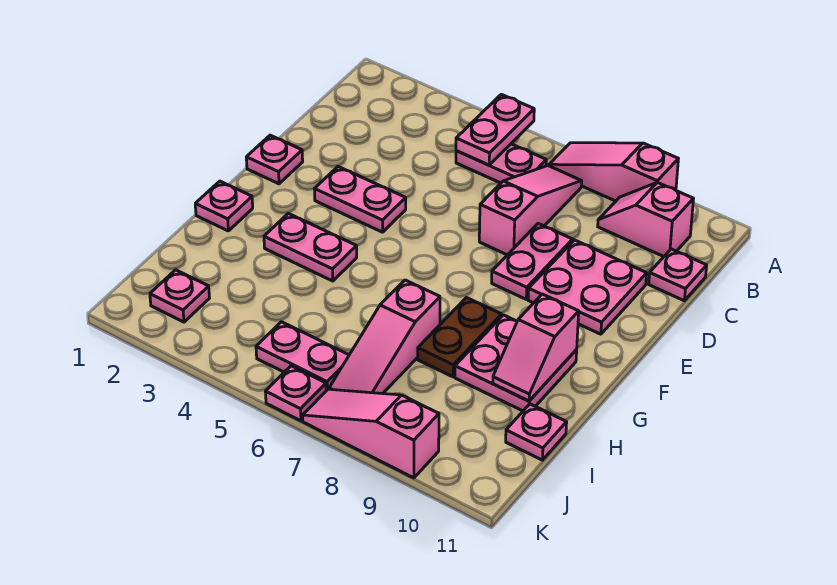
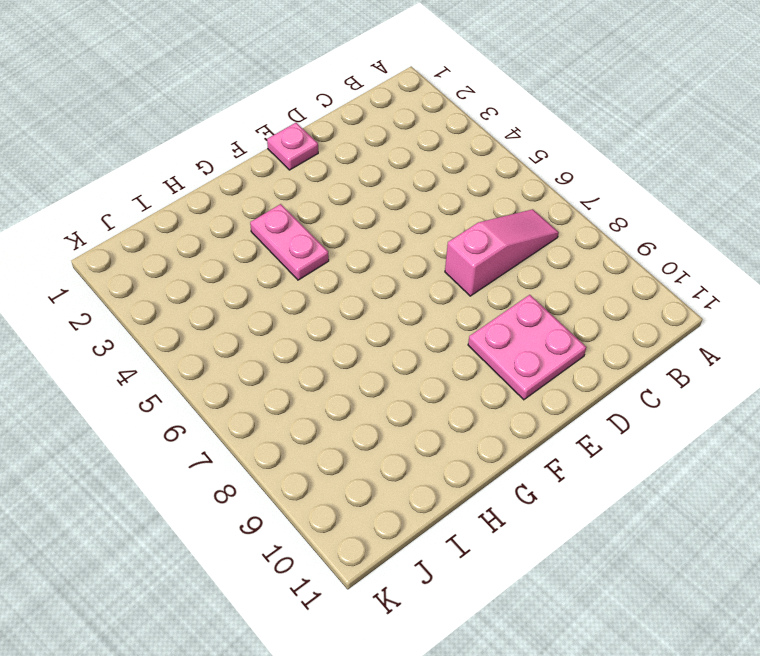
none -> pink slope A7:A9 level 1 top 9
none -> pink plate B5:B6 level 1
none -> pink slope B9:B10 level 1 top 10

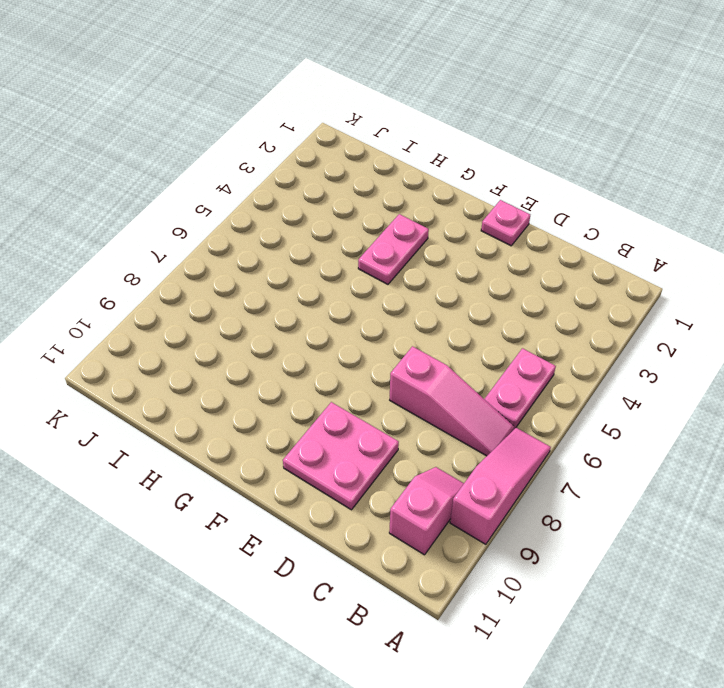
none -> pink plate C11 level 1
none -> pink plate D8:E8 level 1
none -> pink plate E3:E4 level 1

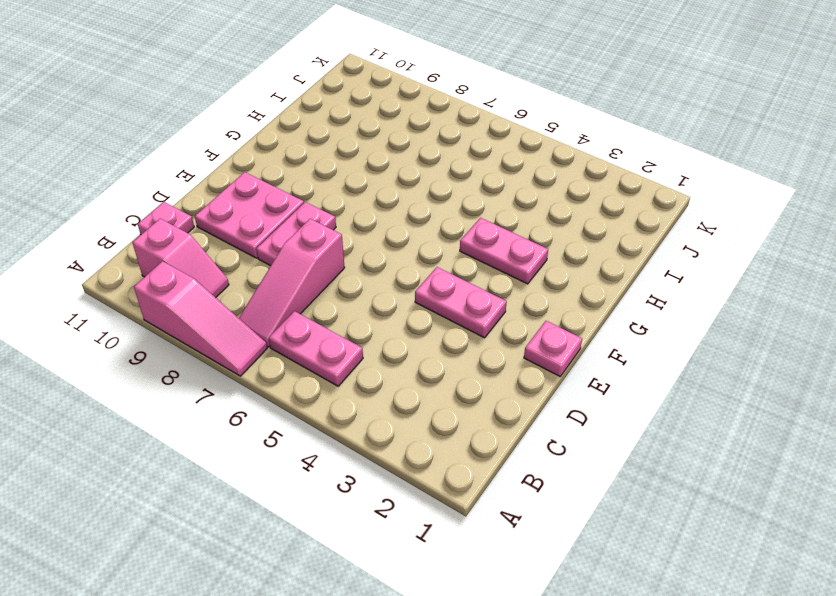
none -> pink plate G1 level 1
none -> brown plate G8:H8 level 1
none -> pink plate G9:H10 level 1

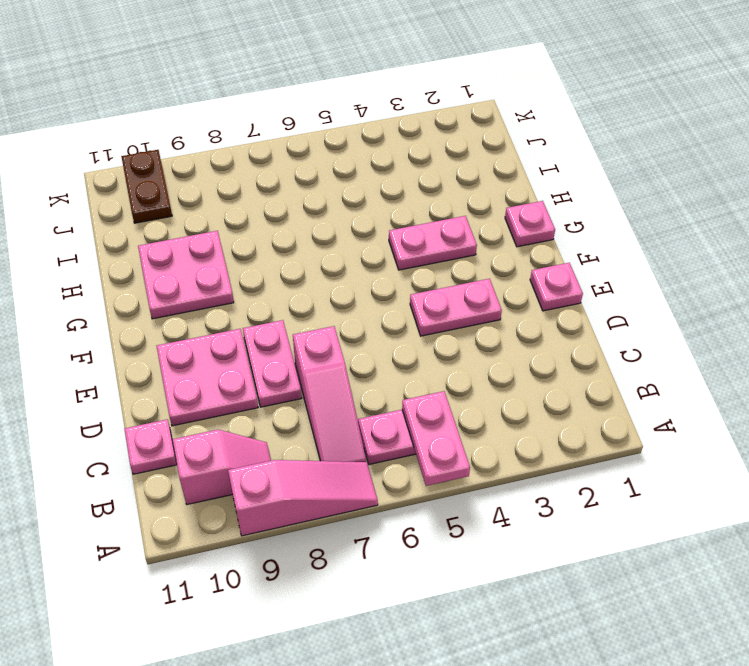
brown plate J10:K10 level 1 -> brown plate G8:H8 level 1
none -> pink slope H7:J7 level 1 top H
none -> pink plate I11 level 1
none -> pink plate J2 level 1

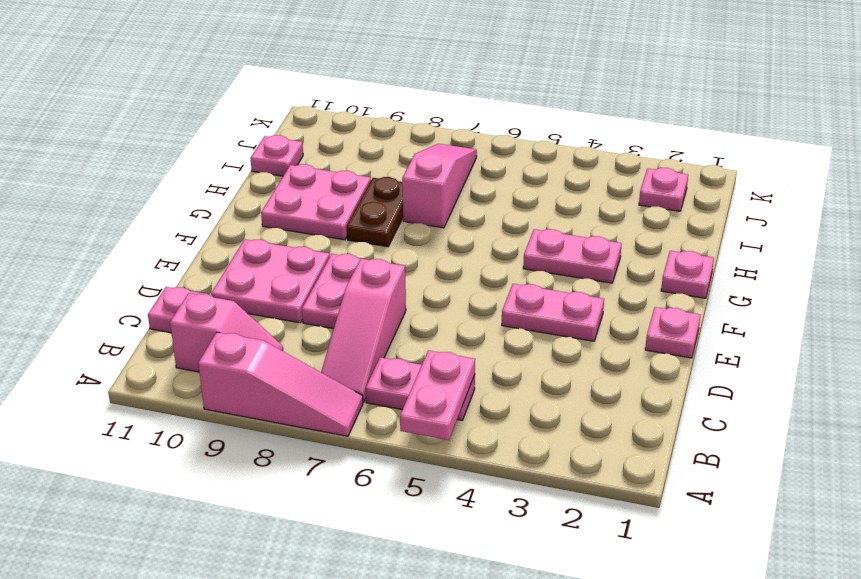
none -> pink plate J5:J6 level 1
none -> pink plate K6 level 1
none -> pink slope K7:K9 level 1 top 9

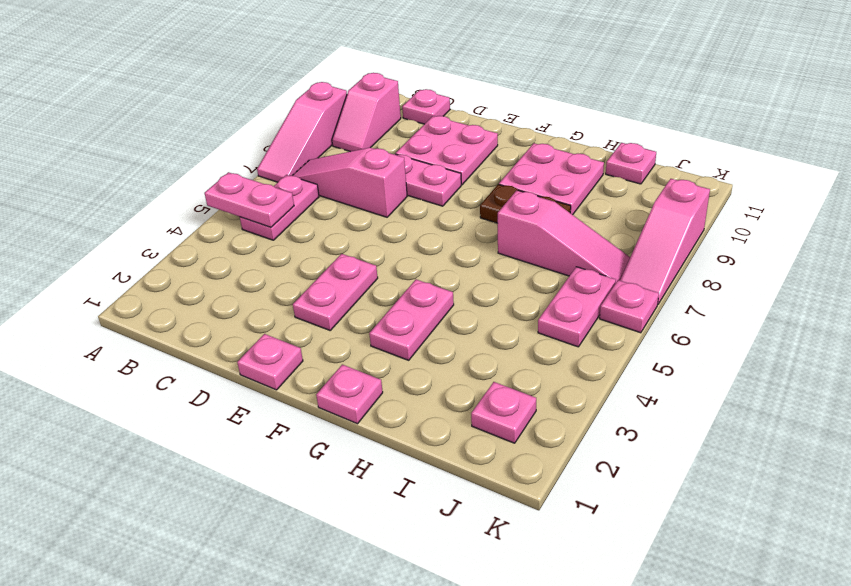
none -> pink slope G10:H10 level 2 top G

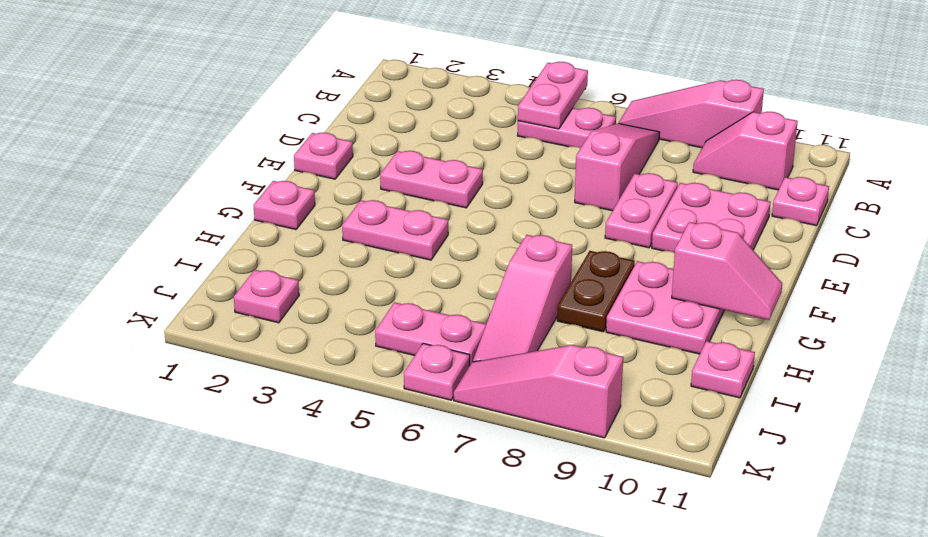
pink slope G10:G11 level 2 top 10 -> pink slope G10:H10 level 2 top G

